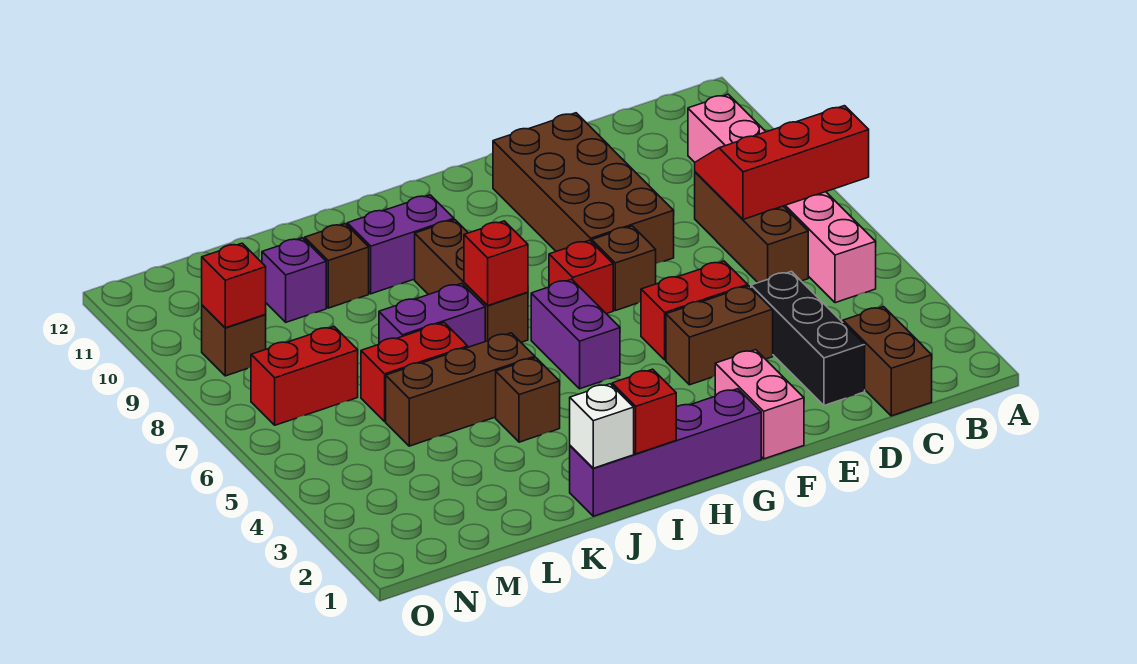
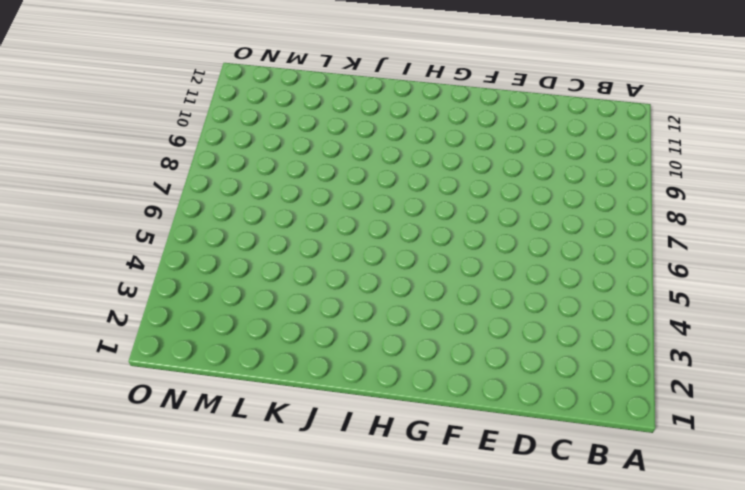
none -> pink brick B5:B10 level 1
none -> brown brick C1:C2 level 1
none -> brown brick C6:C8 level 1

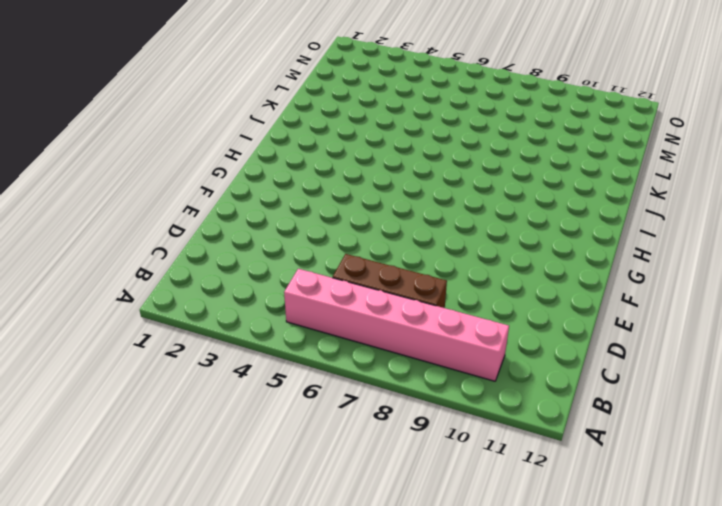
none -> brown brick C1:C2 level 1
none -> black brick D2:D4 level 1
none -> brown brick E4:F4 level 1

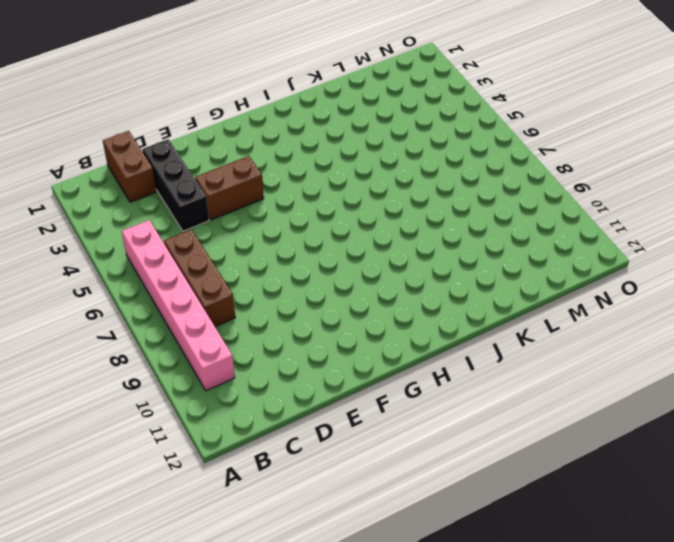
none -> red brick E5:F5 level 1
none -> brown brick E8:F11 level 1
none -> pink brick F1:F2 level 1

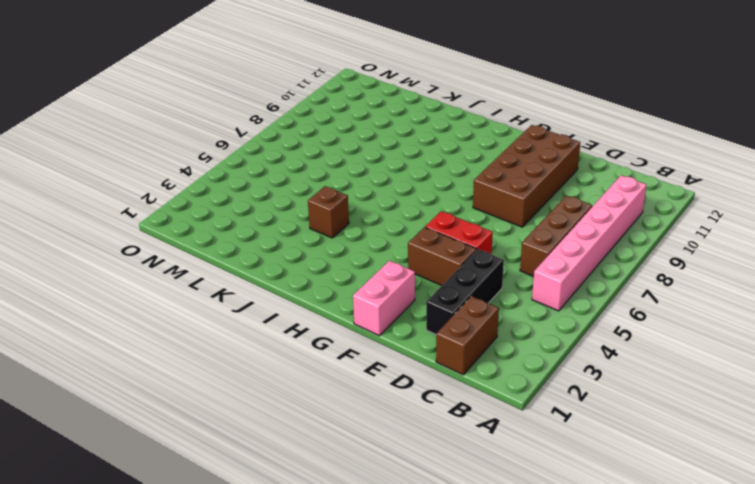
none -> brown brick F7 level 1
none -> purple brick G1:J1 level 1
none -> red brick G7 level 1

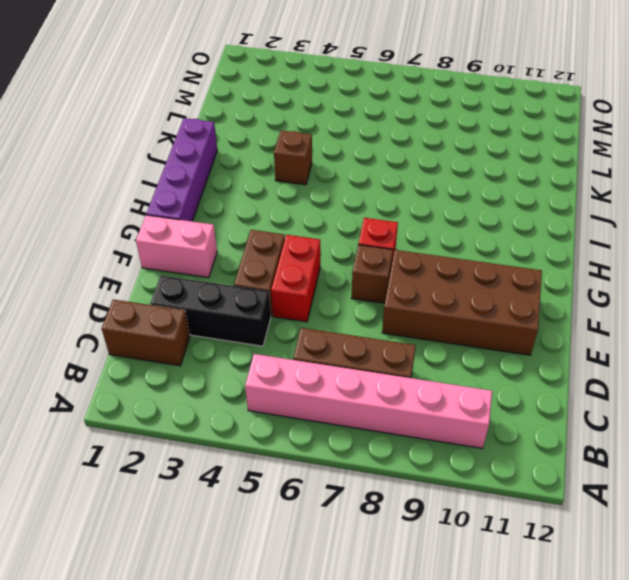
none -> purple brick H5:H6 level 1
none -> brown brick I7:I9 level 1
none -> purple brick I10:J10 level 1

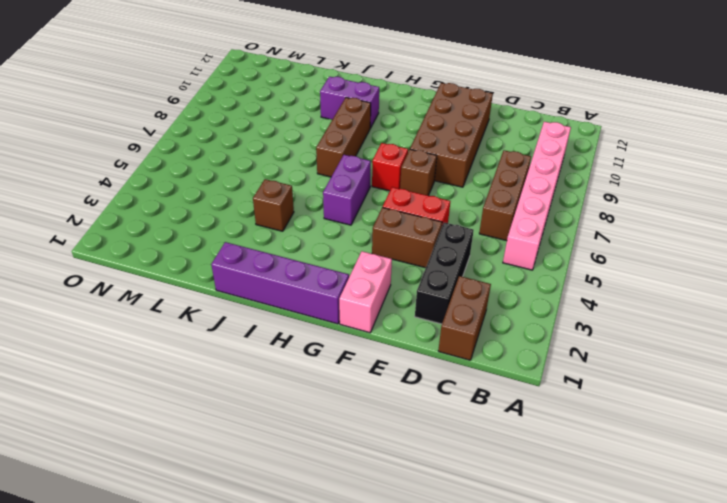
none -> brown brick J5:L5 level 1
none -> purple brick J7:K7 level 1
none -> red brick K6:L6 level 1

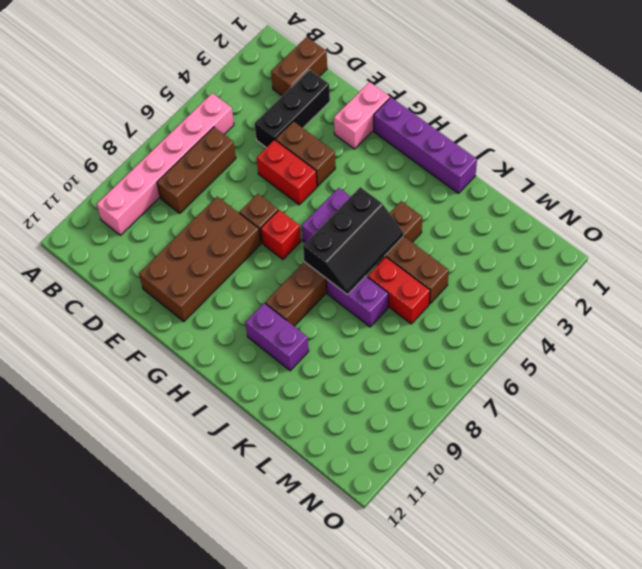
black slope I5:J7 level 2 top I -> red brick I7 level 2
none -> brown brick K10 level 1
none -> purple brick L10 level 1
none -> red brick M7:N7 level 1

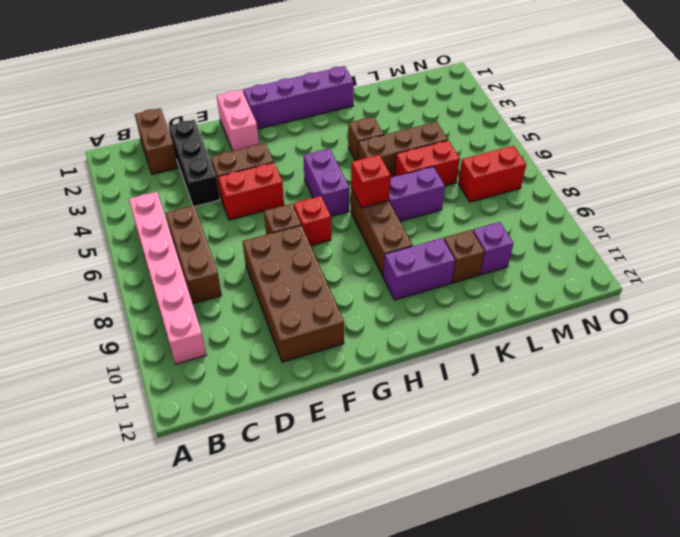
none -> brown brick N9 level 1
none -> red slope A7:C8 level 2 top 7
none -> red brick I1 level 2

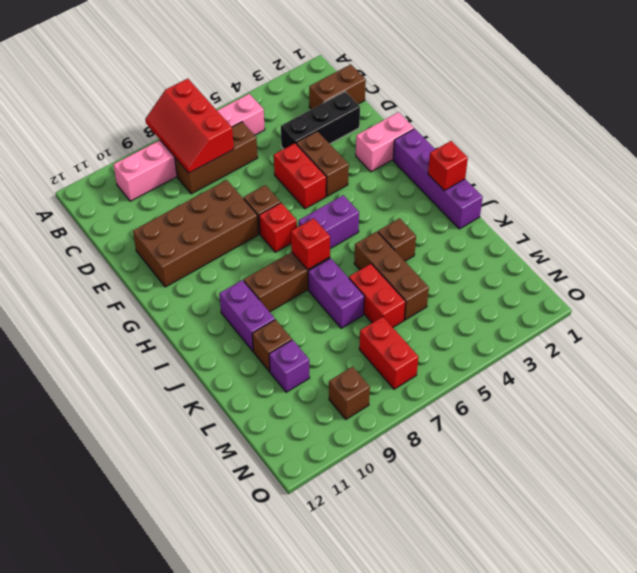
none -> white brick J1 level 2
none -> red brick N9 level 2

